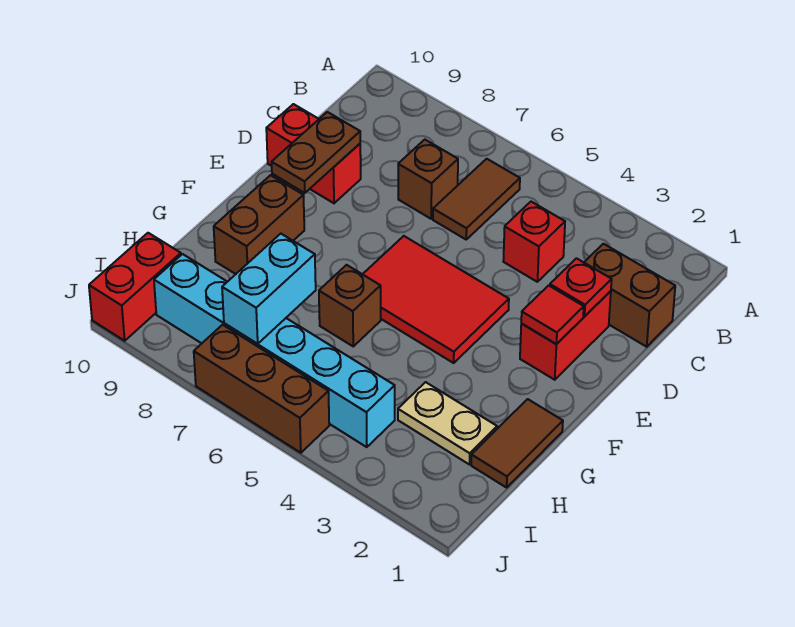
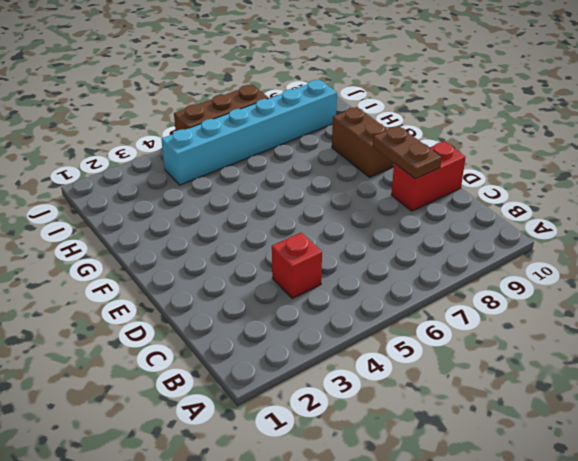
none -> brown tile B6:C6 level 1
none -> brown brick C1:C2 level 1
none -> brown brick C7 level 1

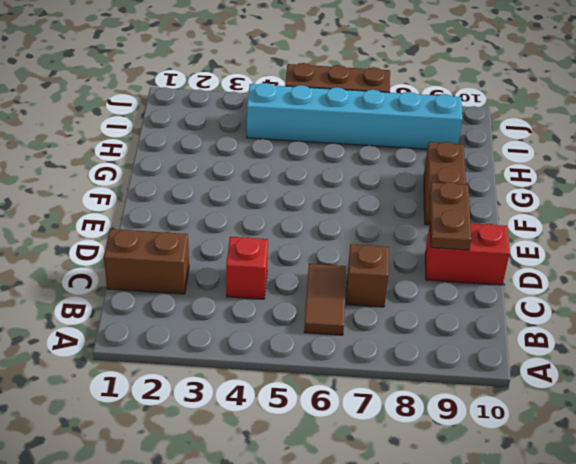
none -> red brick D2:E2 level 1
none -> red tile E4:F6 level 1
none -> brown tile G1:H1 level 1

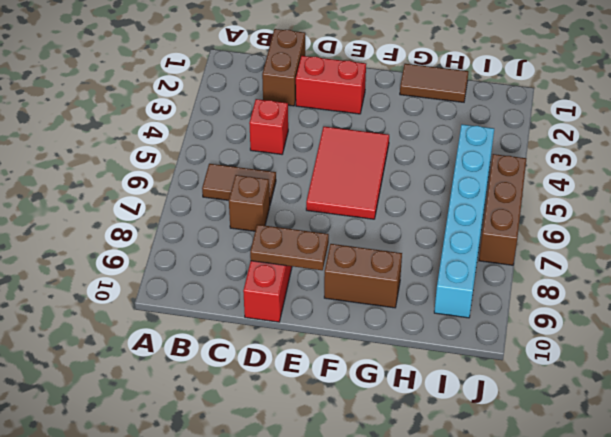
none -> brown brick G6 level 1
none -> tan plate H2:H3 level 1
none -> red brick I10:J10 level 1

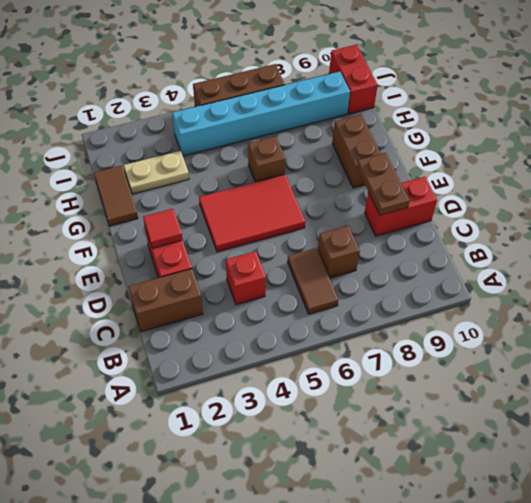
none -> red plate D2 level 2
none -> cyan brick H7:I7 level 2

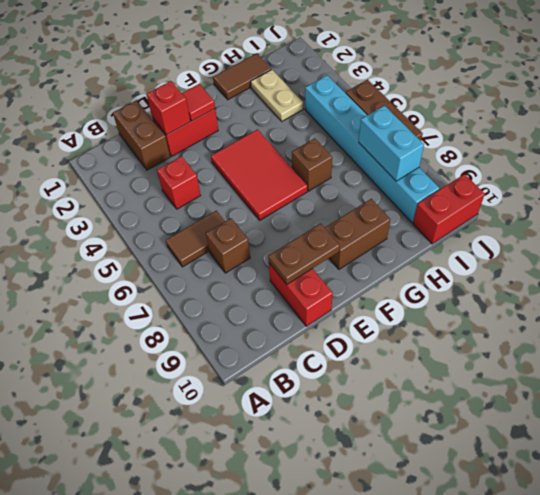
red brick D2 level 2 -> red plate D2 level 2
cyan brick I7:I8 level 2 -> cyan brick H7:I7 level 2

